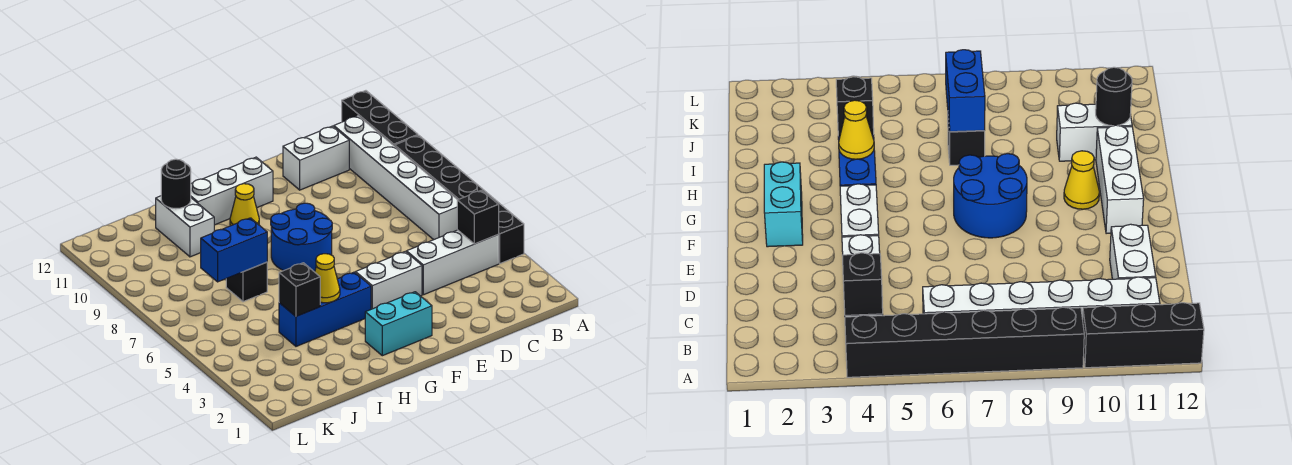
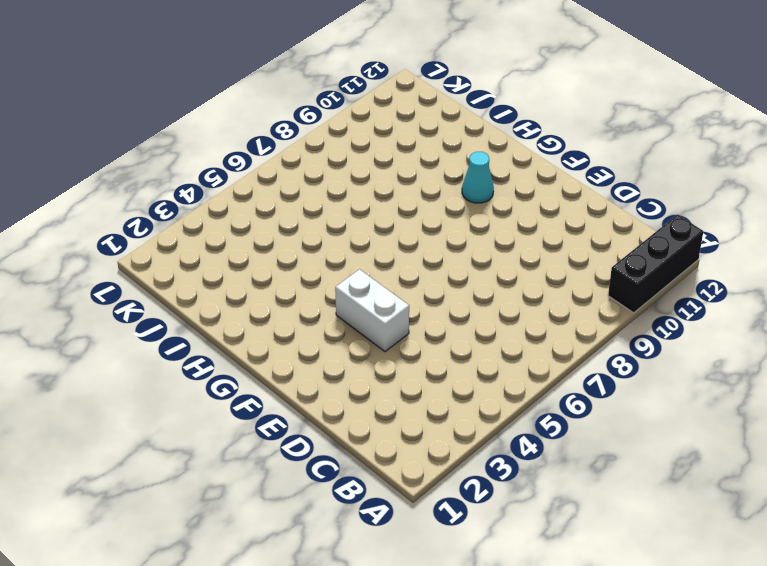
cyan cone G10 level 1 -> yellow cone G10 level 1
none -> black brick A4:A9 level 1
none -> white brick B4:D4 level 1
none -> white brick B6:B11 level 1

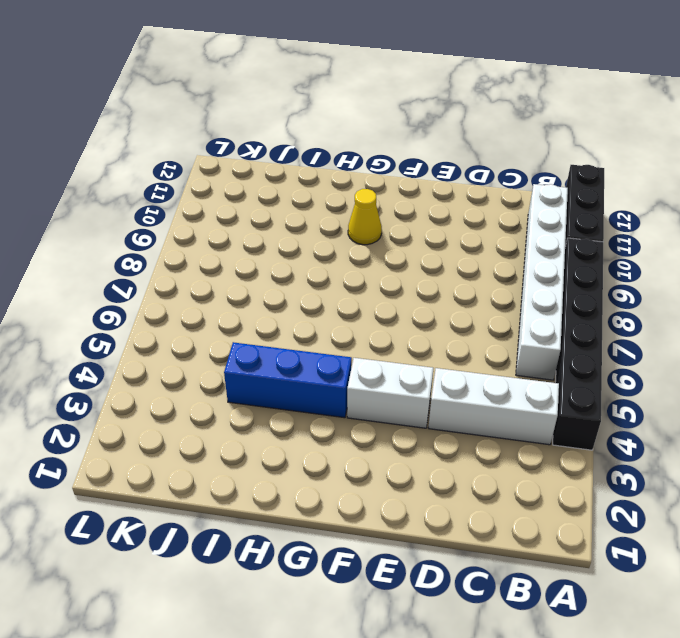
none -> white brick C11:D11 level 1
none -> cyan brick F2:G2 level 1
none -> blue round brick F7:G8 level 1

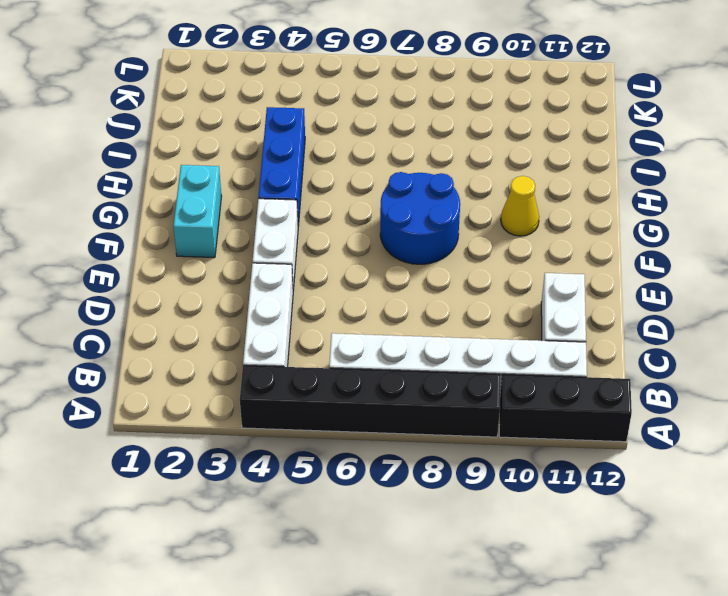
none -> white brick F11:H11 level 1
none -> black brick I7 level 1
none -> white brick I10:I11 level 1

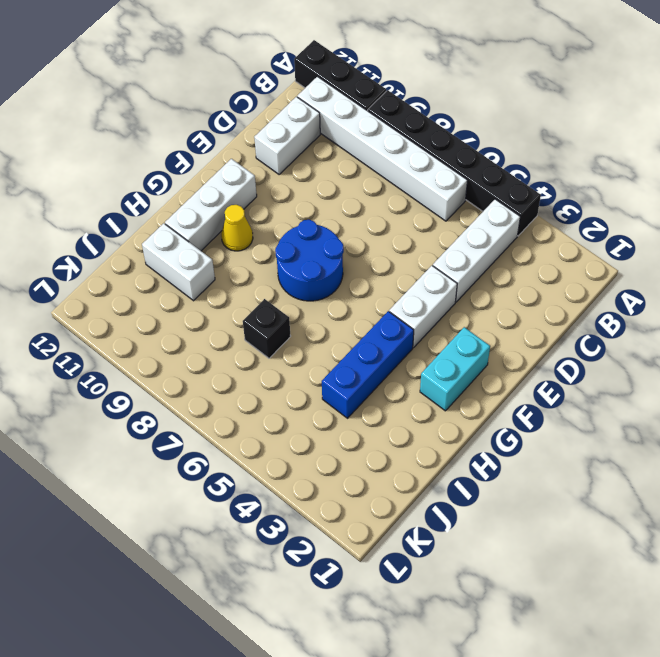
none -> black brick B4 level 2
none -> yellow cone H4 level 2
none -> black brick I4 level 2

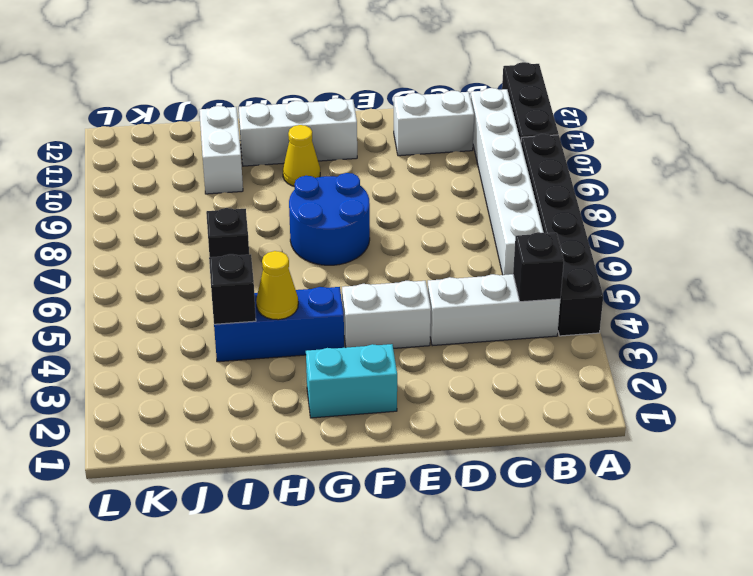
none -> blue brick I7:J7 level 2
none -> black round brick I11 level 2

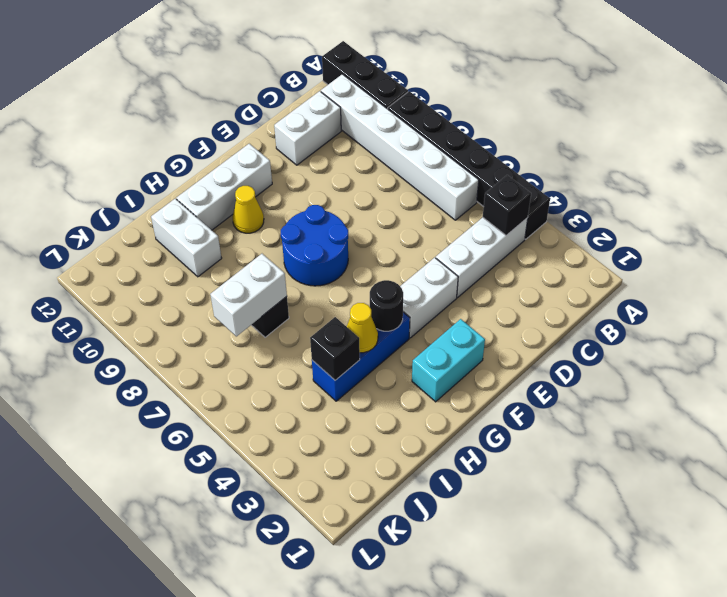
black round brick G4 level 2 -> black round brick I11 level 2
white brick I7:J7 level 2 -> blue brick I7:J7 level 2

